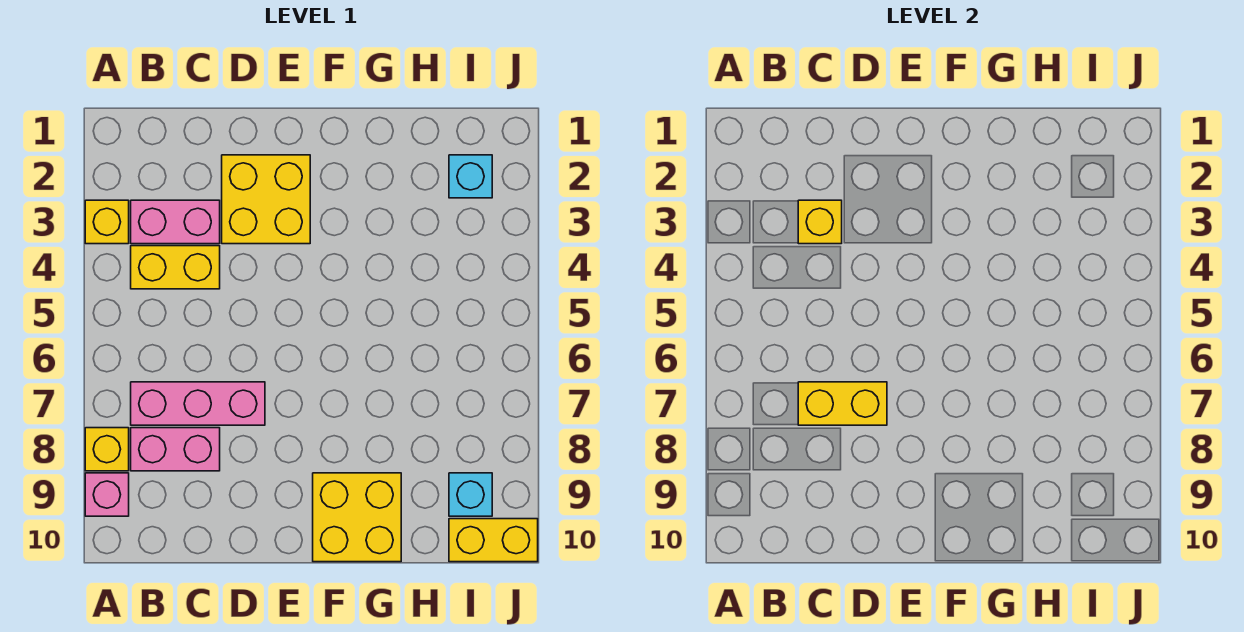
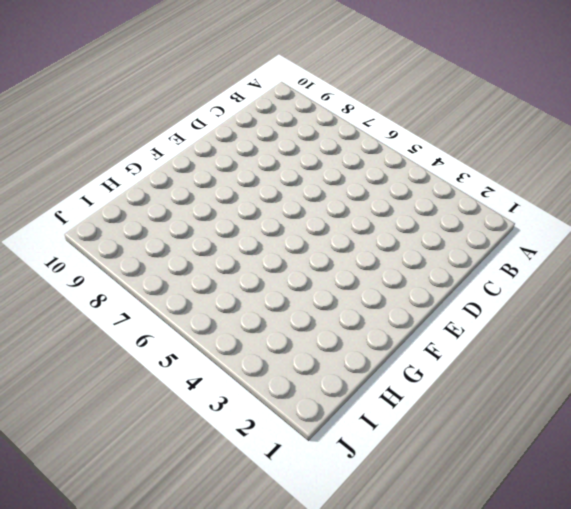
none -> yellow brick A3 level 1
none -> yellow brick A8 level 1
none -> pink brick A9 level 1

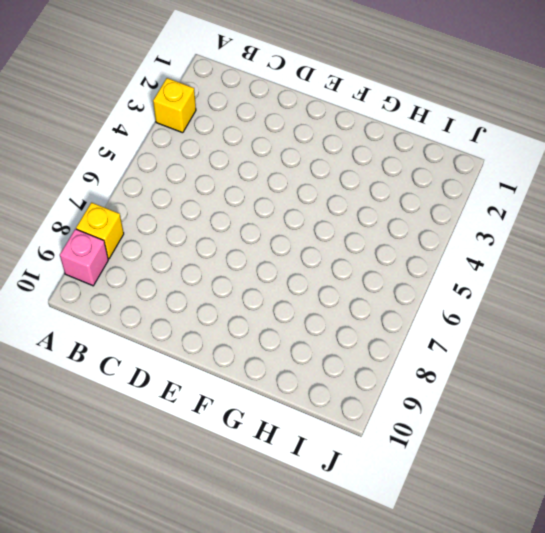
none -> pink brick B3:C3 level 1
none -> yellow brick B4:C4 level 1
none -> pink brick B7:D7 level 1

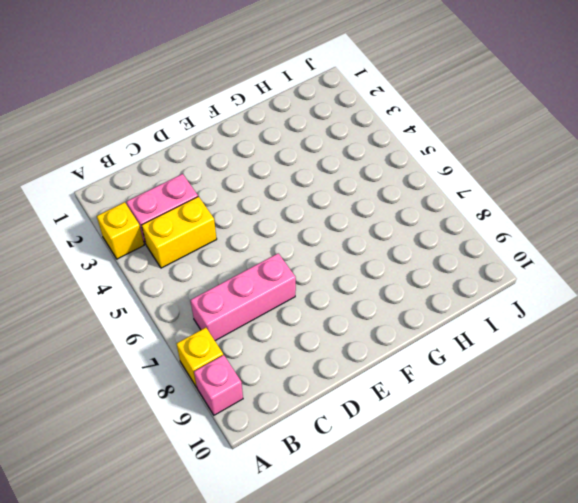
none -> pink brick B8:C8 level 1
none -> yellow brick D2:E3 level 1
none -> yellow brick F9:G10 level 1

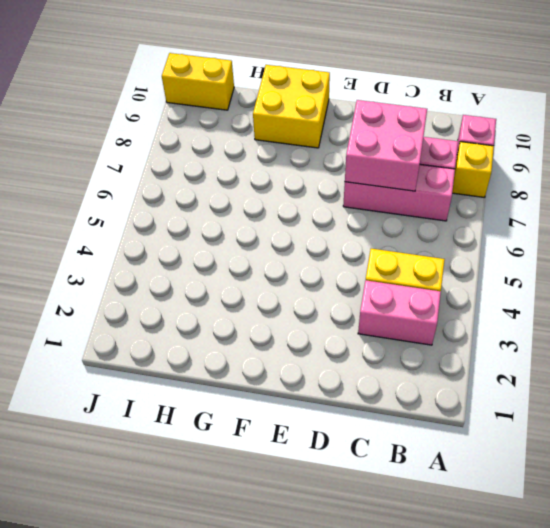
pink brick C7:D8 level 2 -> yellow brick C7:D7 level 2
none -> yellow brick A3 level 1
none -> yellow brick D2:E3 level 1
none -> cyan brick I2 level 1

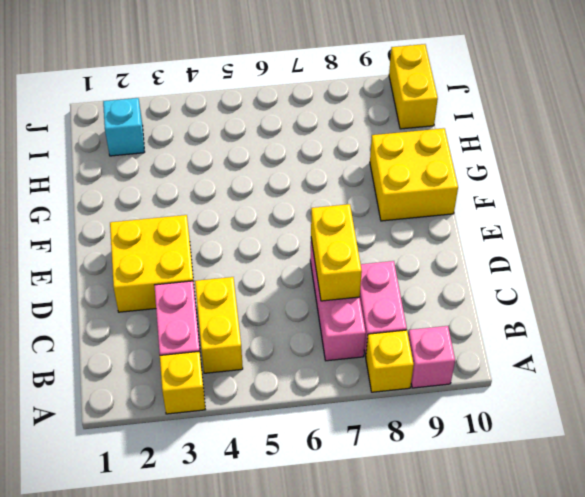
none -> cyan brick I9 level 1
none -> yellow brick C3 level 2

